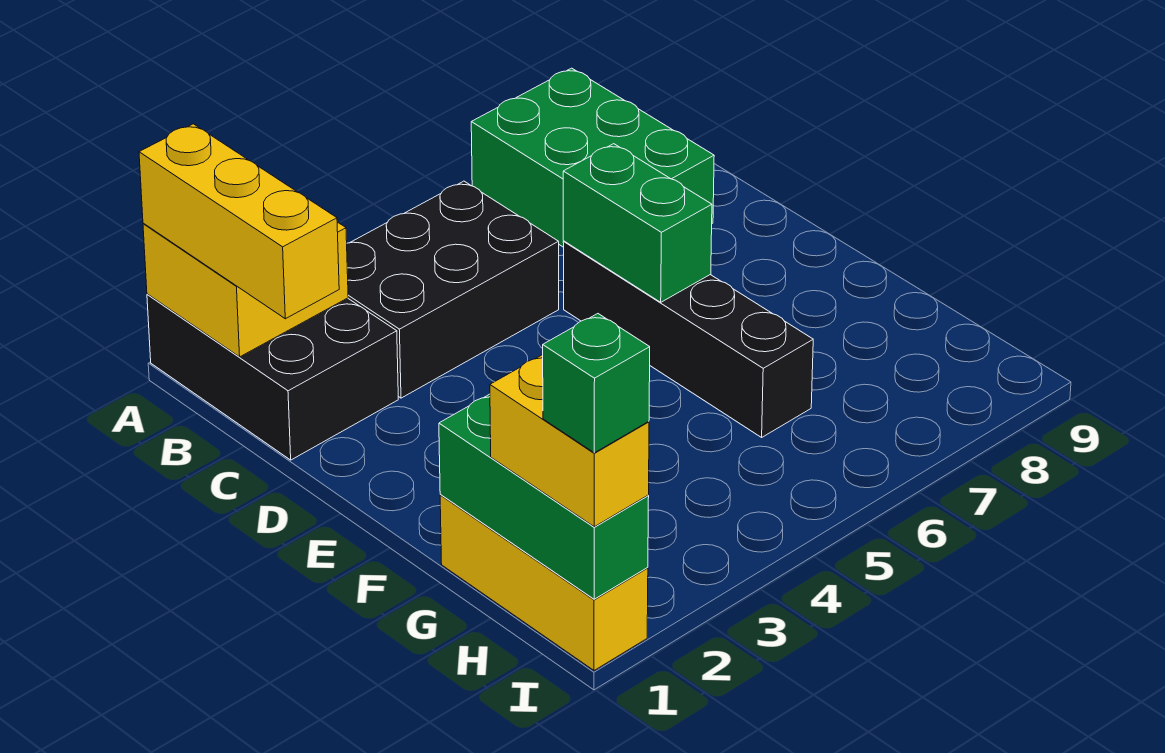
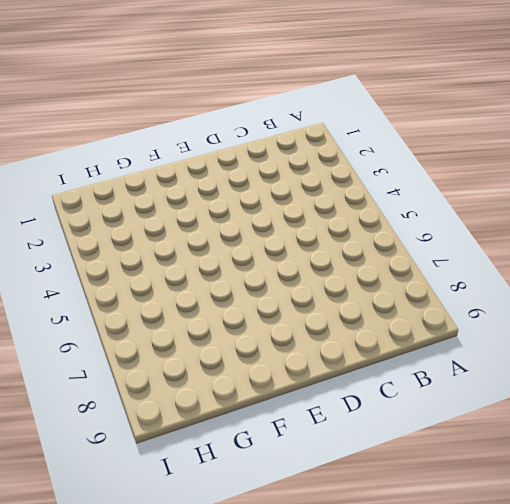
none -> black brick A1:C2 level 1
none -> green brick A7:C8 level 1

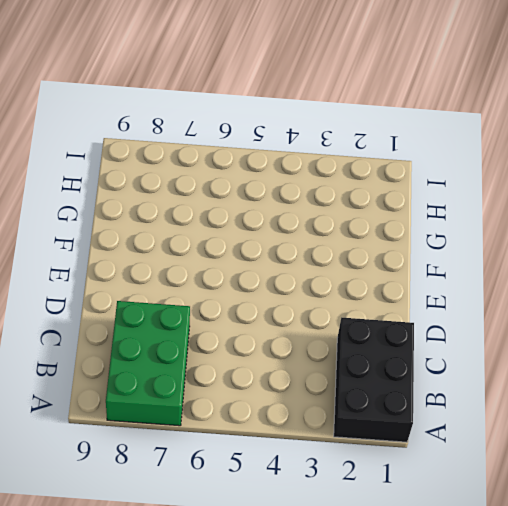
none -> black brick B3:C5 level 1
none -> black brick D6:G6 level 1

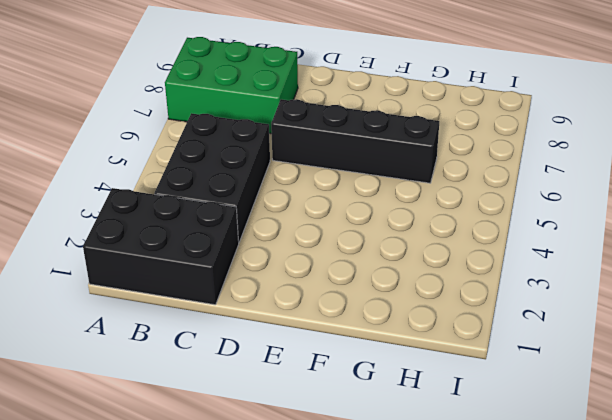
none -> yellow brick G1:I1 level 1
none -> yellow brick A1:B2 level 2

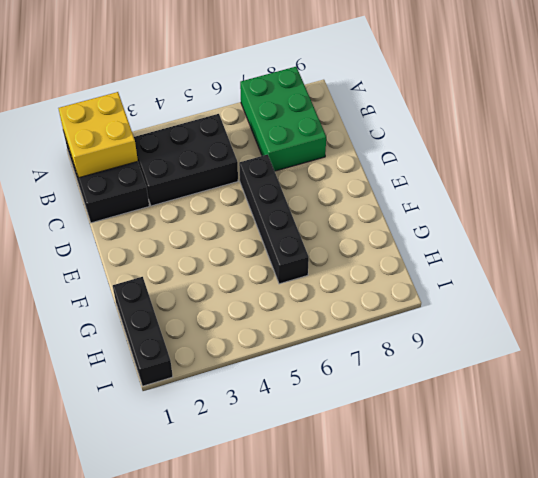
black brick G1:I1 level 1 -> yellow brick G1:I1 level 1
none -> green brick D6:E6 level 2
none -> green brick G1:I1 level 2

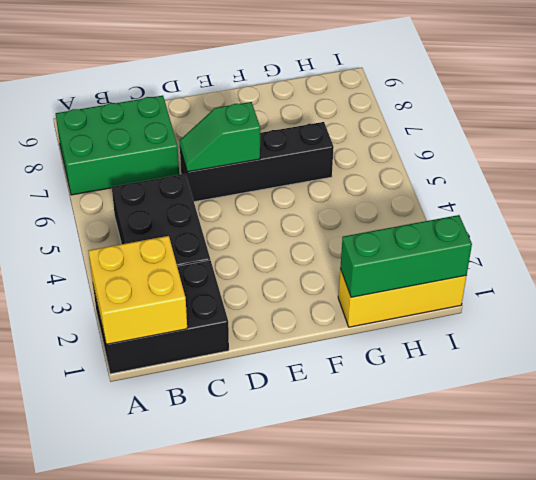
green slope D6:E6 level 2 top E -> green brick D6:E6 level 2
none -> yellow brick A1:C1 level 3
none -> yellow brick H1:I1 level 3

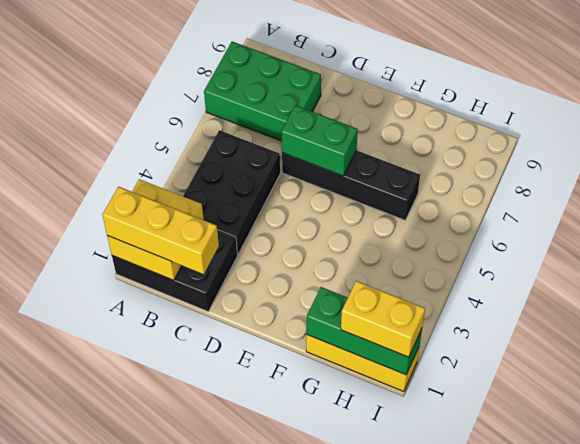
none -> green brick I1 level 4

